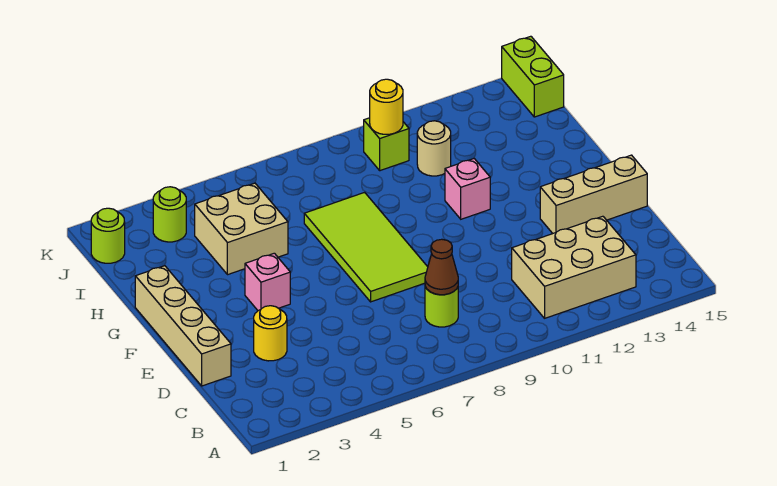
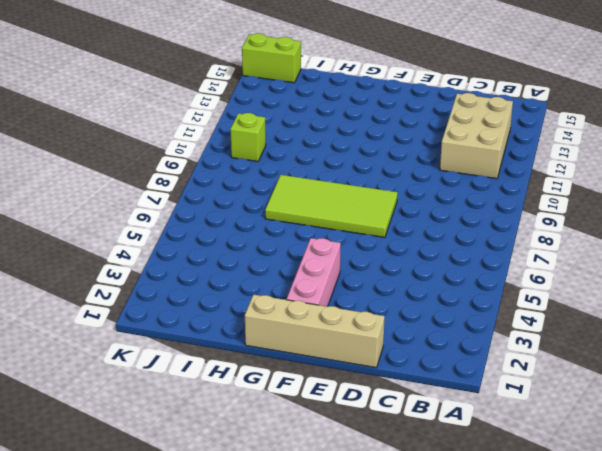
pink brick F2:F4 level 1 -> pink brick F4 level 1
none -> lime round brick C8 level 1
none -> yellow round brick D3 level 1
none -> tan brick E13:E15 level 1

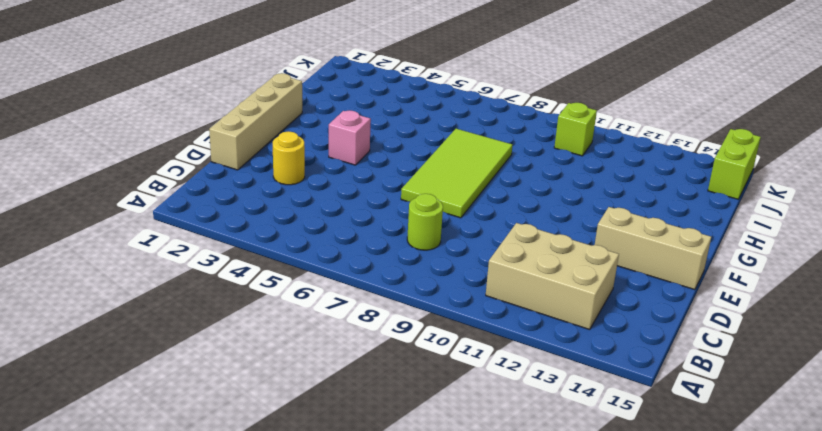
none -> pink brick G11 level 1
none -> tan brick H4:I5 level 1
none -> tan round brick I11 level 1

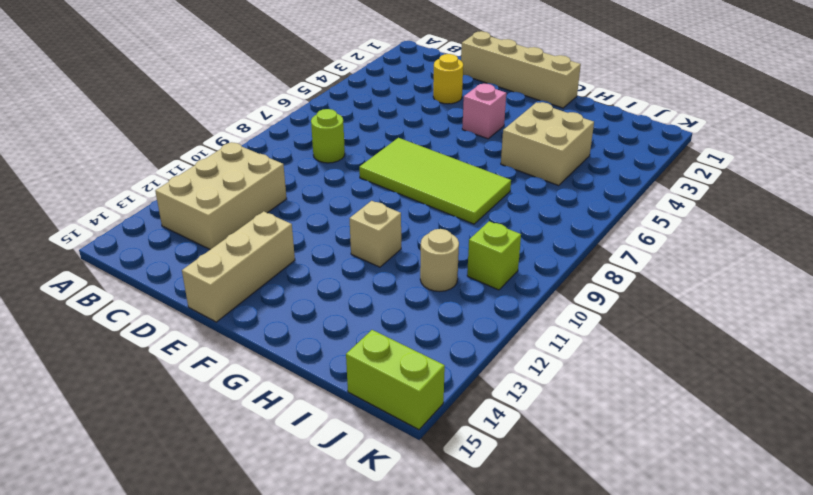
tan brick G11 level 1 -> pink brick G11 level 1
none -> lime round brick J1 level 1
none -> lime round brick J3 level 1
none -> brown cone C8 level 2

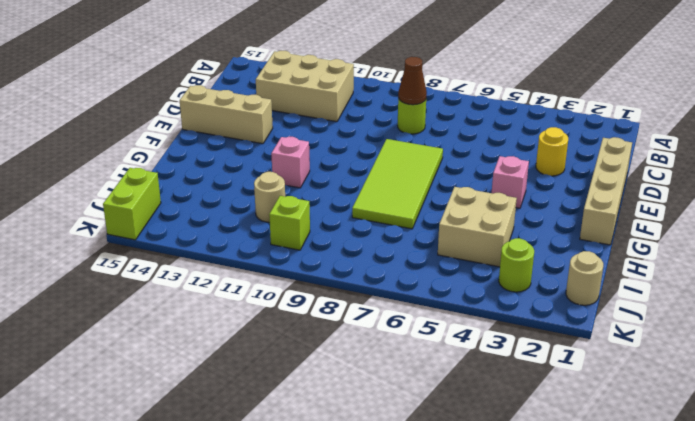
tan round brick J1 level 1 -> lime round brick J1 level 1
none -> yellow round brick J10 level 2

